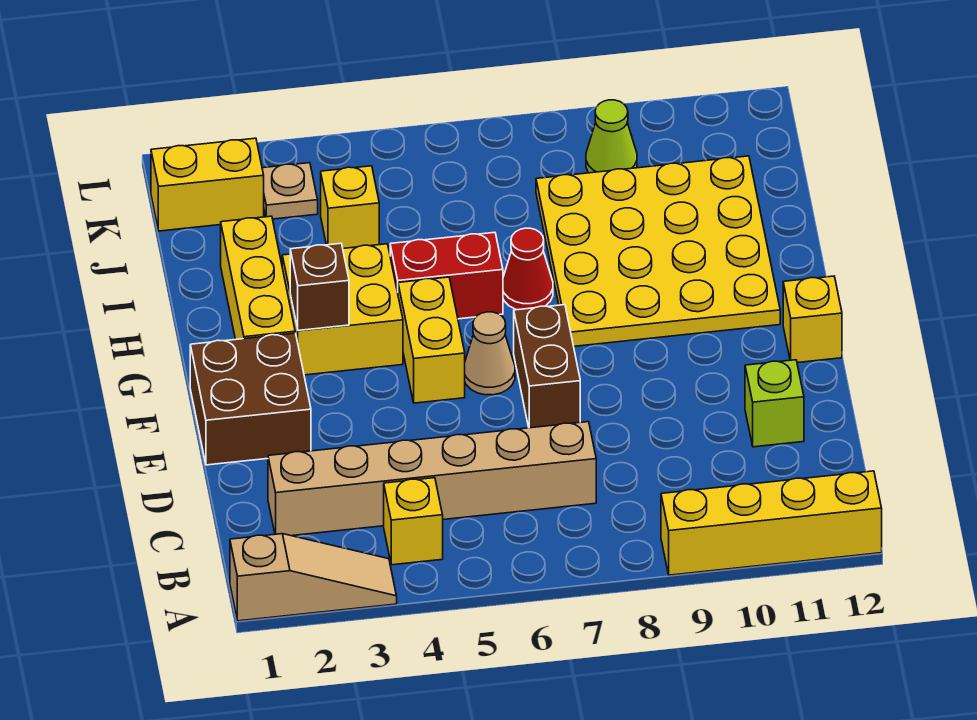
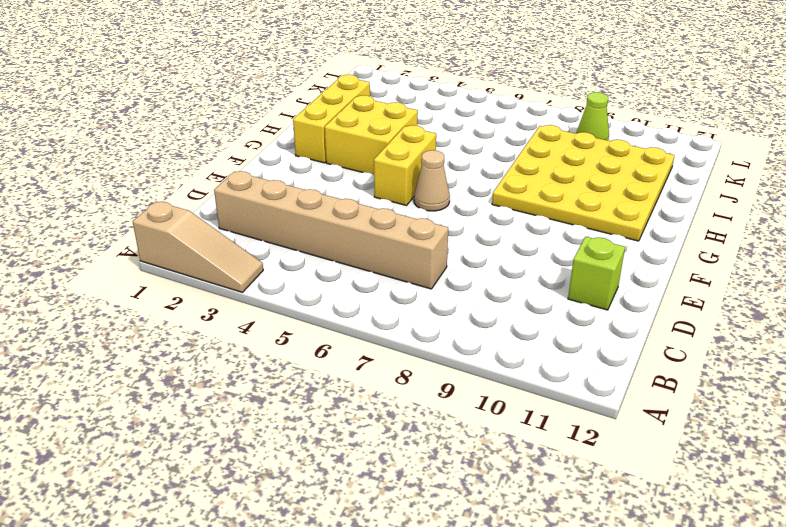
none -> yellow brick A9:A12 level 1
none -> yellow brick B4 level 1
none -> brown brick E1:F2 level 1

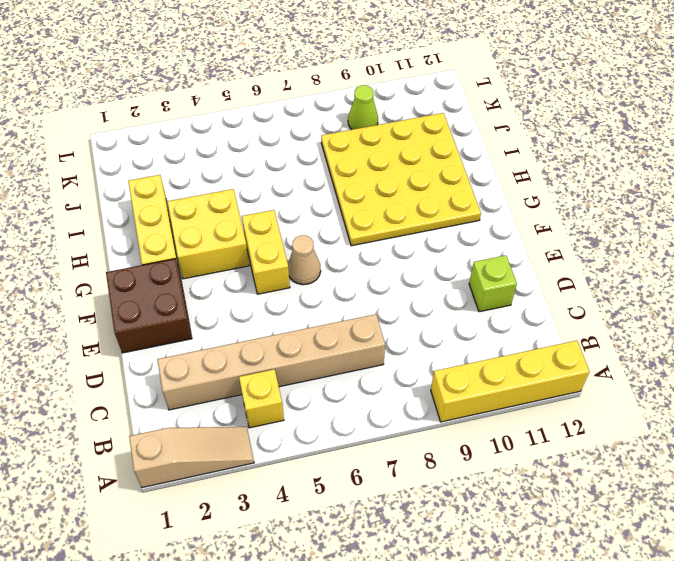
none -> brown brick E7:F7 level 1
none -> yellow brick F12 level 1
none -> red brick H5:H6 level 1

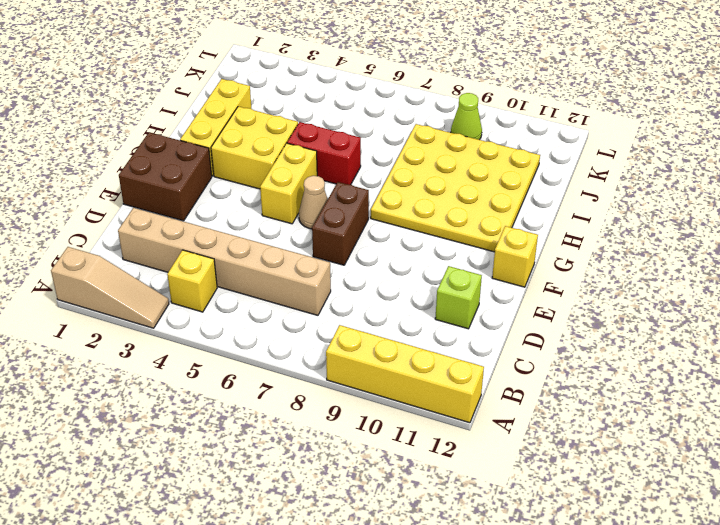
none -> red cone H7 level 1
none -> yellow brick J4 level 1
none -> yellow brick K1:K2 level 1

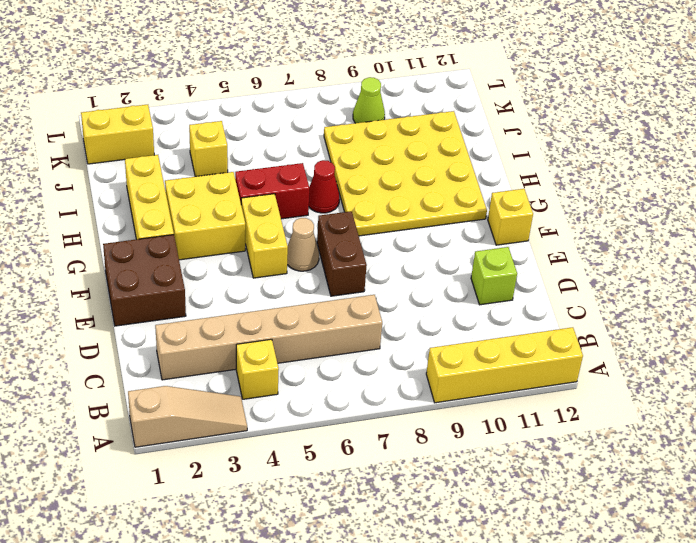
none -> tan plate K3 level 1
none -> brown brick G3 level 2

